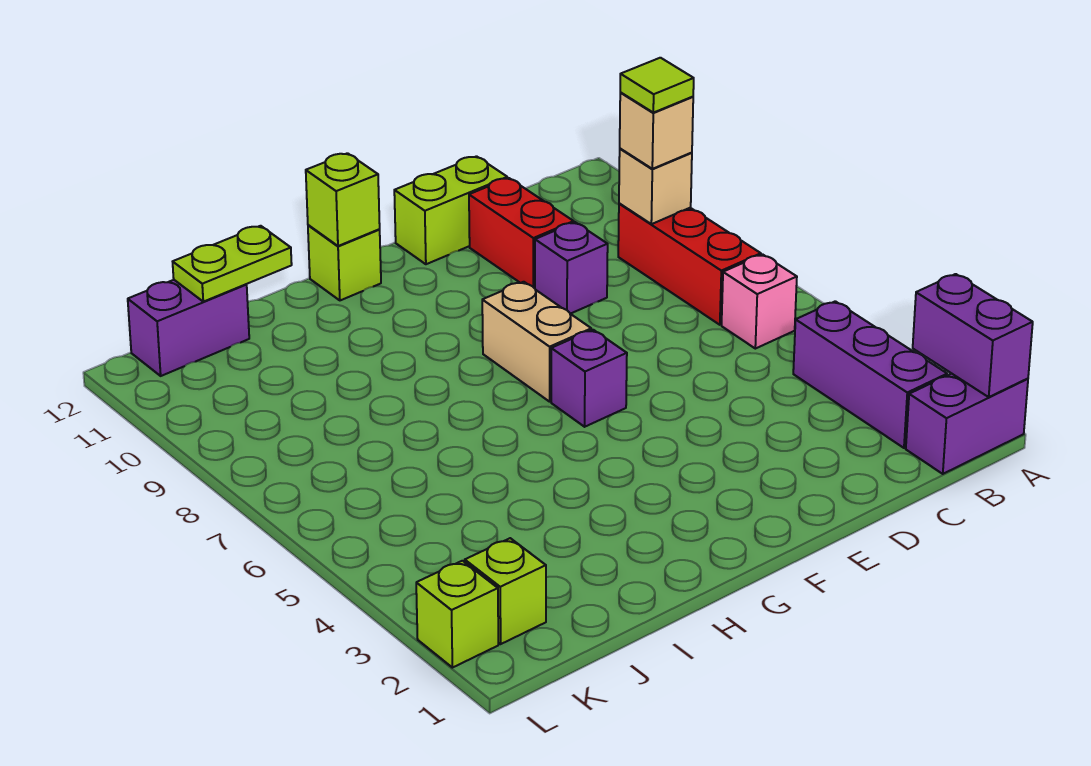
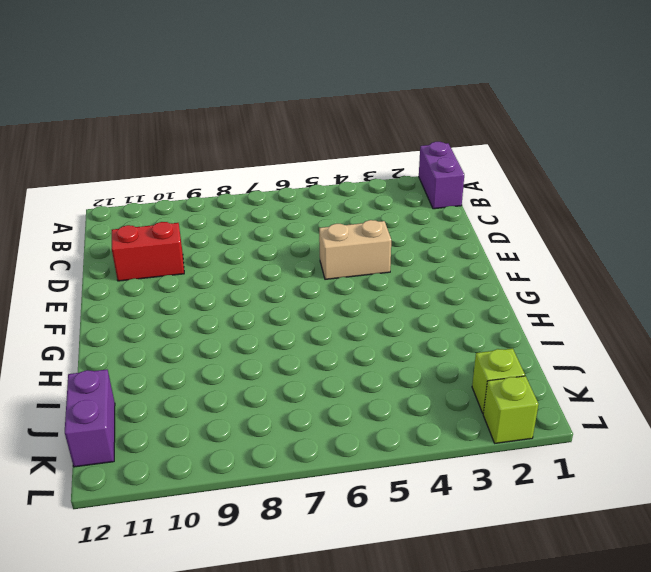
tan brick E4:E5 level 1 -> tan brick F7:F8 level 1
none -> purple brick B2:B4 level 1
none -> pink brick B6 level 1
none -> red brick B7:B9 level 1

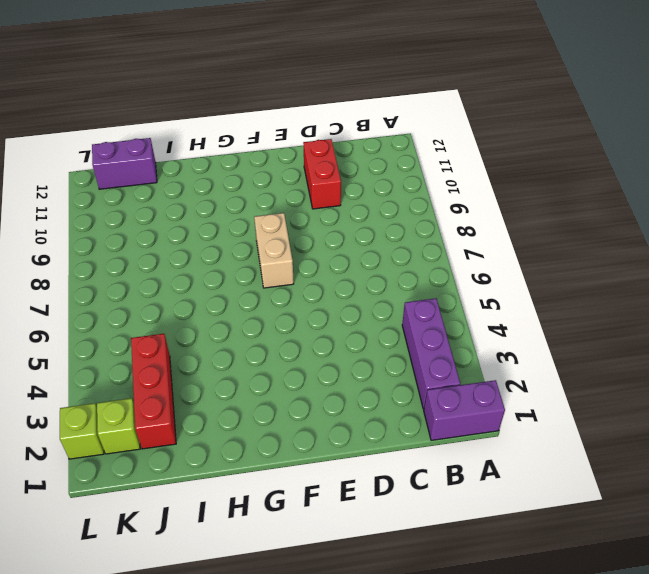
red brick J2:J4 level 1 -> red brick B7:B9 level 1
none -> pink brick B6 level 1
none -> purple brick D9 level 1
none -> lime brick D12:E12 level 1

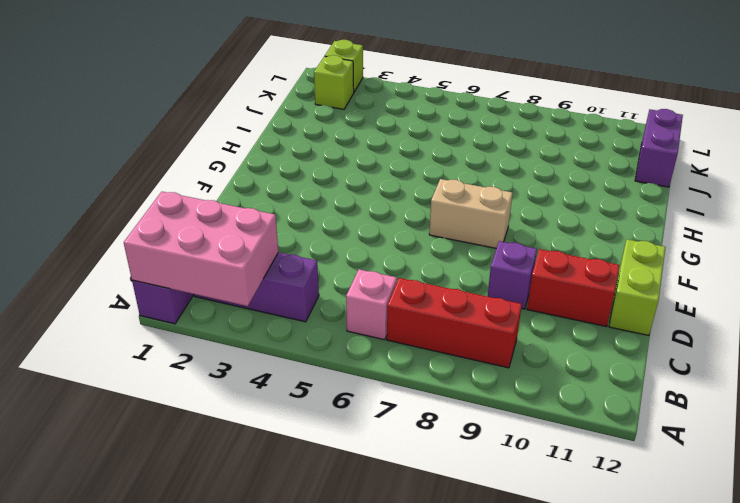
pink brick A1:B3 level 2 -> purple brick A1:A2 level 2
none -> purple brick F6 level 1
none -> lime brick G12 level 1
none -> tan brick B9 level 2

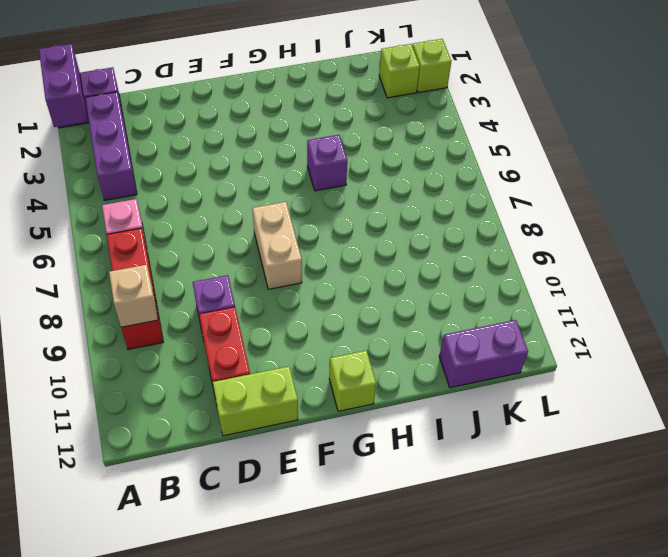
purple brick H5 level 1 -> purple brick F6 level 1
none -> lime brick G12 level 2
none -> lime plate I12:J12 level 2
none -> tan brick B9 level 3

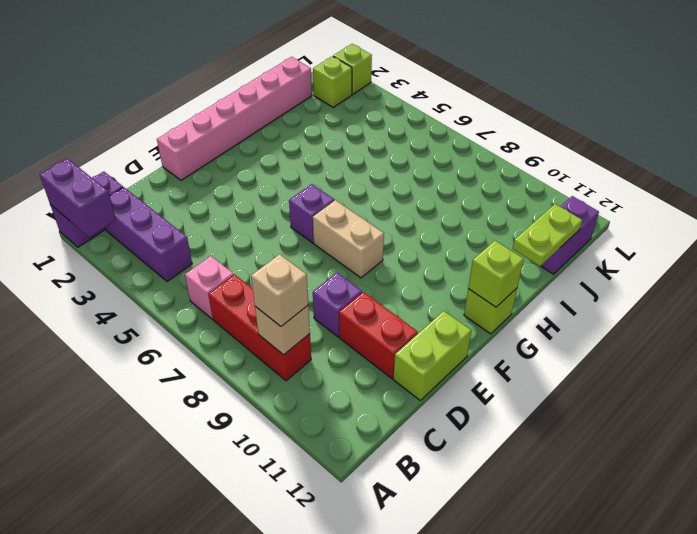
pink brick E1:J1 level 1 -> none
none -> lime tile B9 level 4

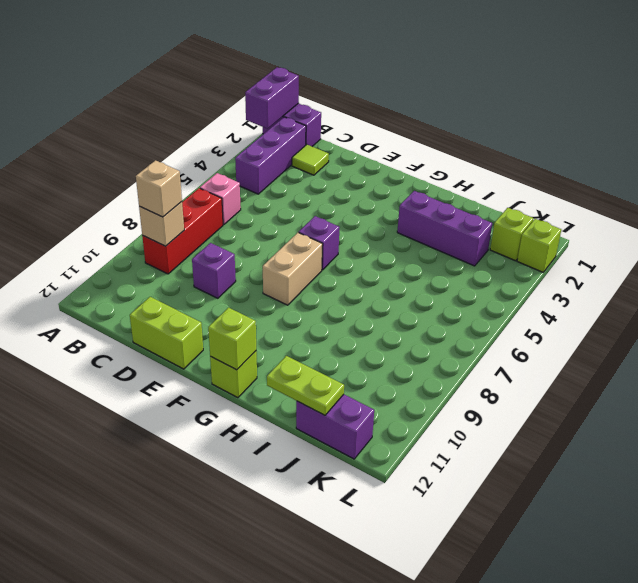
lime tile C2 level 1 -> lime tile B9 level 4
purple brick H3:J3 level 1 -> none
none -> red brick D10:D11 level 1

